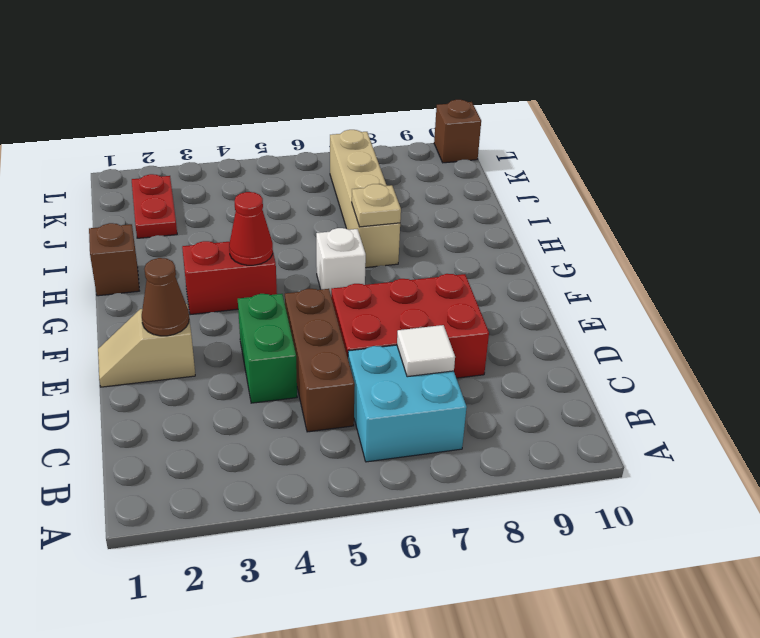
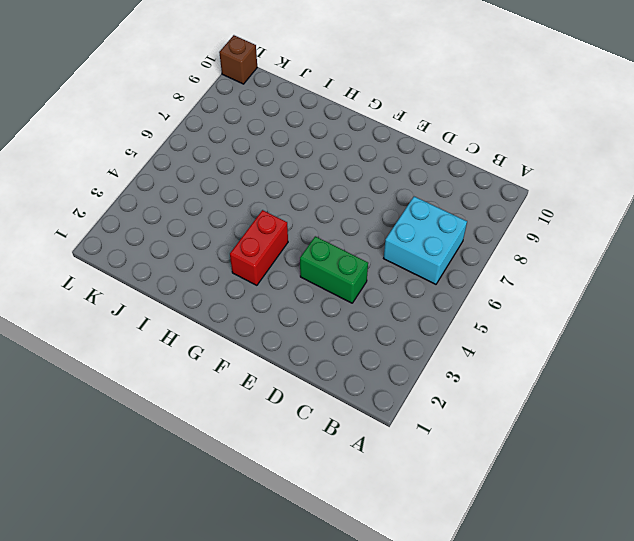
none -> brown brick C5:E5 level 1
none -> red brick D6:E8 level 1
none -> tan slope E1:E2 level 1 top 2

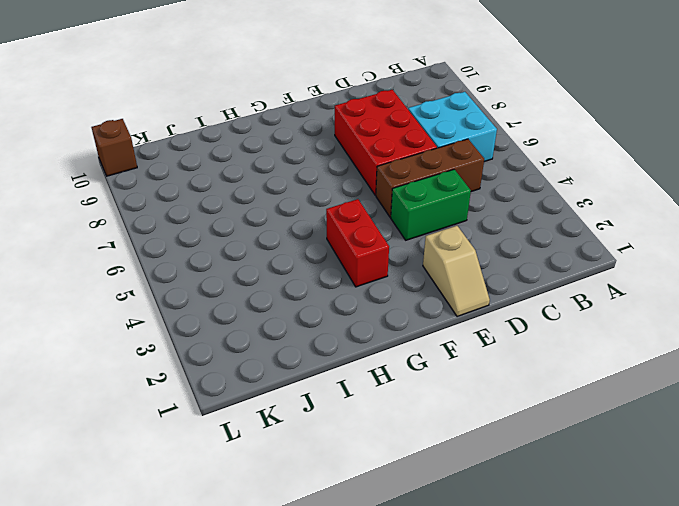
none -> white brick G6 level 1
none -> brown brick H1 level 1
none -> tan brick H7:K7 level 1

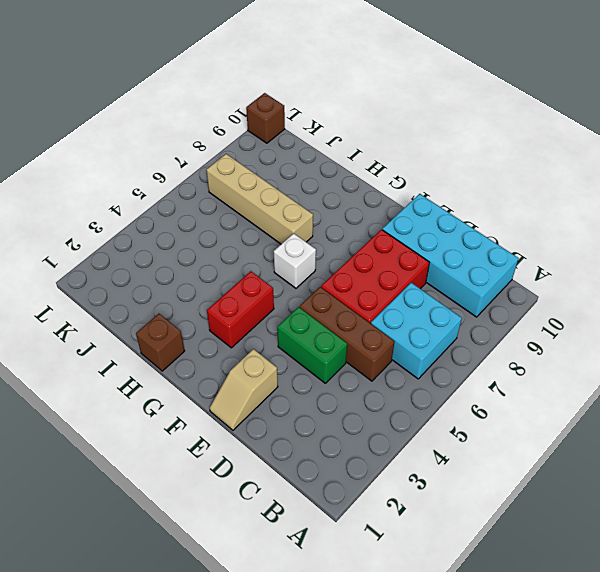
cyan brick B9:E10 level 1 -> none
none -> red plate J2:K2 level 1
none -> white tile C7 level 2
none -> brown cone E2 level 2

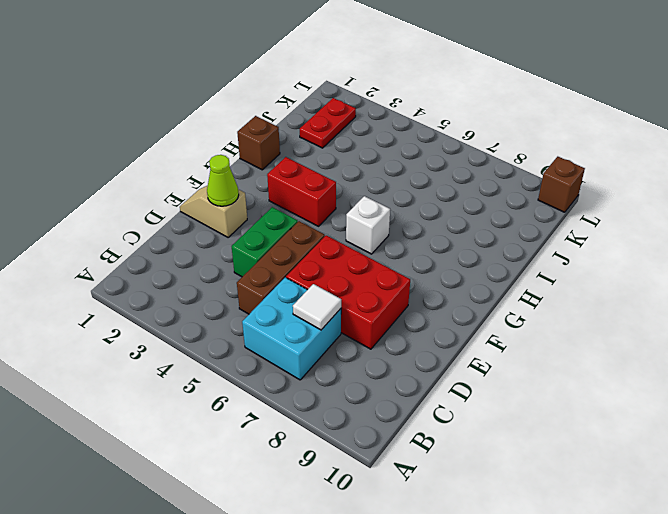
lime cone E2 level 2 -> brown cone E2 level 2
none -> tan brick H7:K7 level 1
none -> red cone G4 level 2
none -> tan plate H7 level 2

